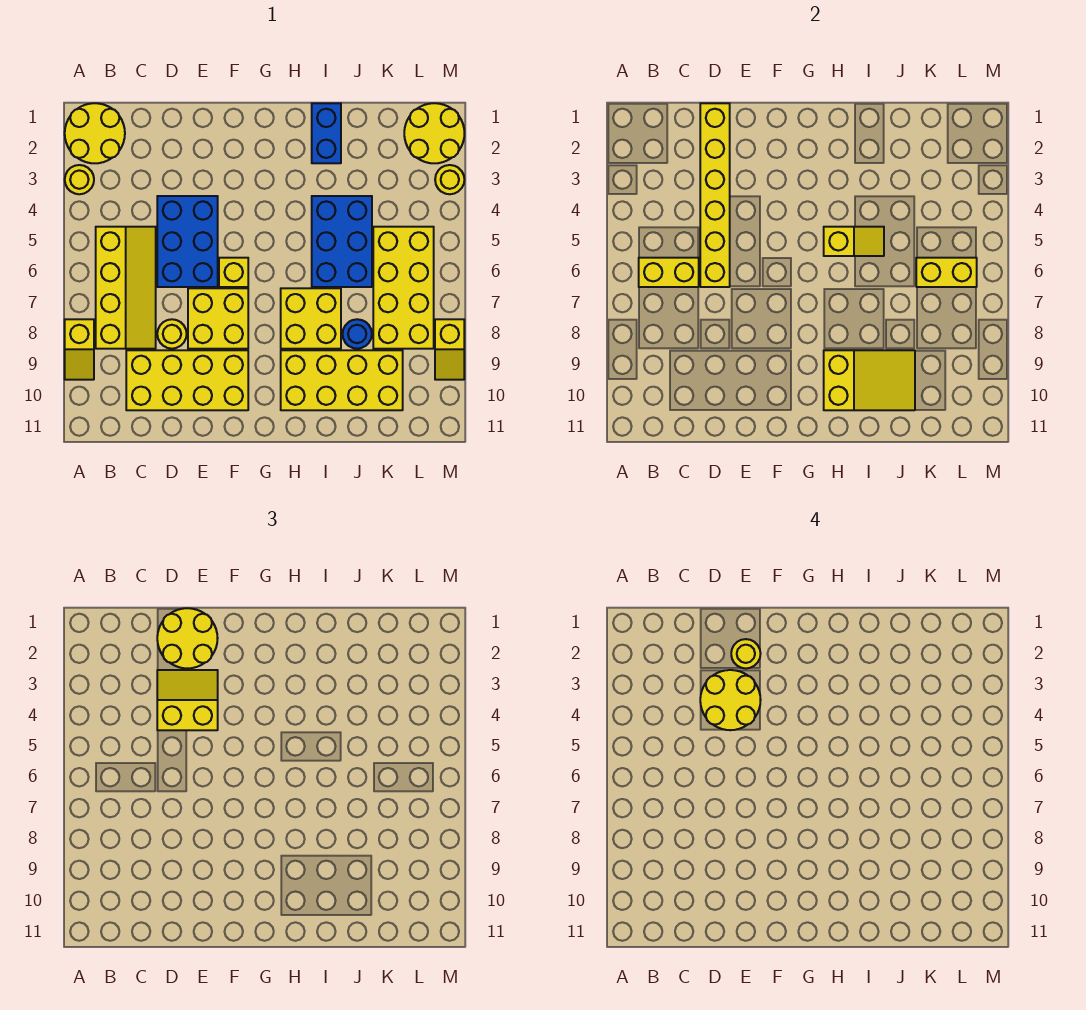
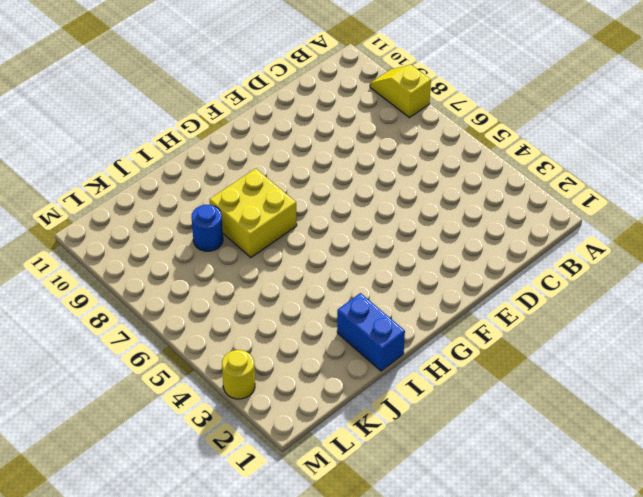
none -> yellow round brick A1:B2 level 1
none -> yellow round brick A3 level 1
none -> yellow slope B5:C8 level 1 top B

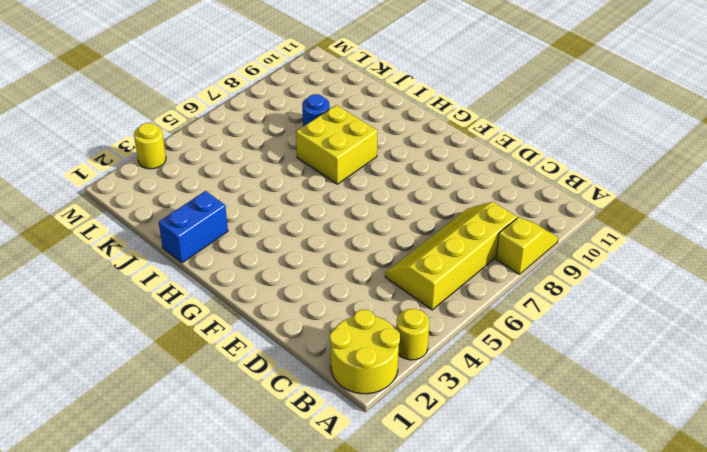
none -> yellow brick C9:F10 level 1
none -> blue brick D4:E6 level 1
none -> yellow round brick D8 level 1

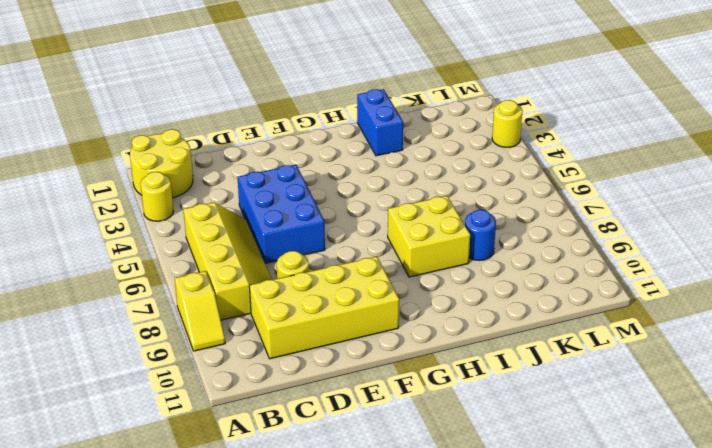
none -> yellow brick E7:F8 level 1
none -> yellow brick F6 level 1
none -> yellow brick H9:K10 level 1

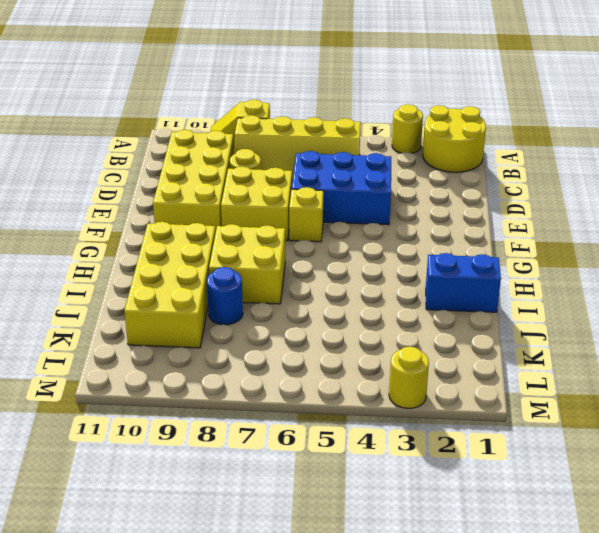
none -> blue brick I4:J6 level 1
none -> yellow brick K5:L8 level 1
none -> yellow round brick L1:M2 level 1

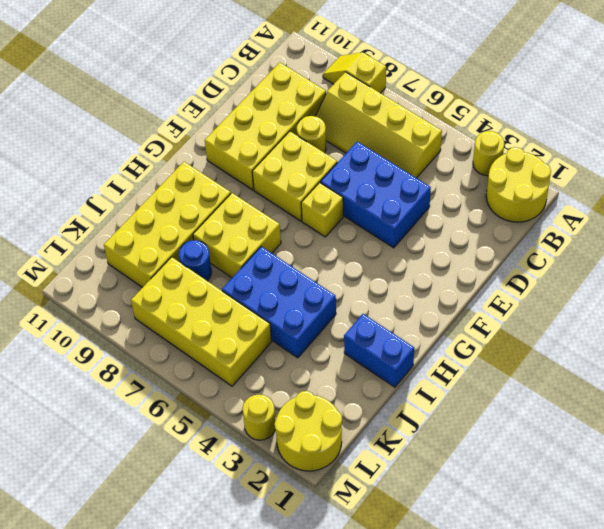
none -> yellow slope M8:M9 level 1 top 8
none -> yellow brick B6:C6 level 2
none -> yellow brick D1:D6 level 2

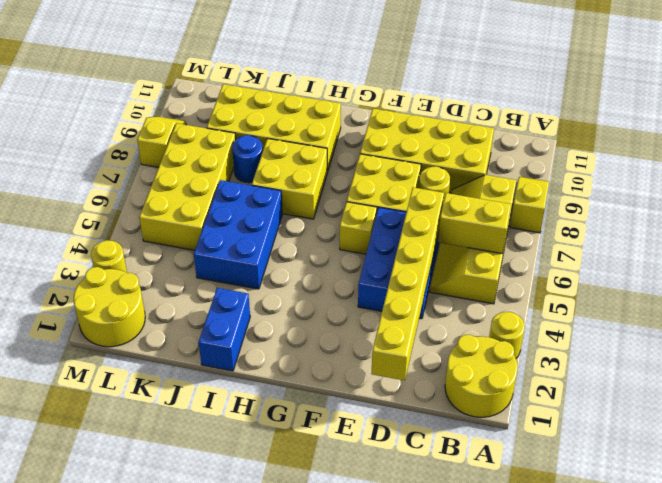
none -> yellow slope H5:I5 level 2 top H
none -> yellow slope H9:J10 level 2 top H
none -> yellow brick K6:L6 level 2

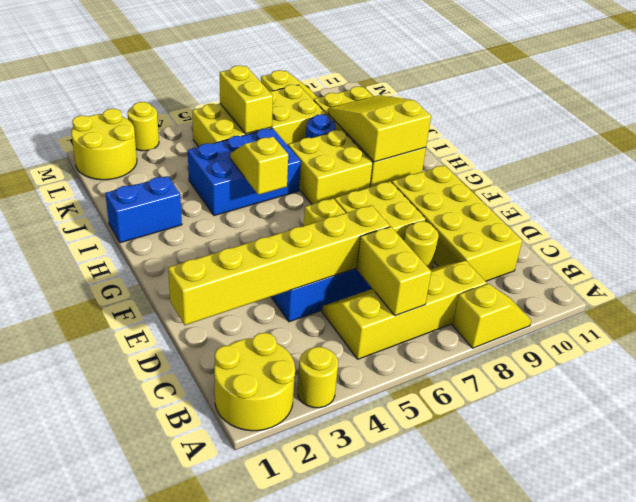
none -> yellow round brick D1:E2 level 3
none -> yellow slope D3:E4 level 3 top 4
none -> yellow round brick D3:E4 level 4

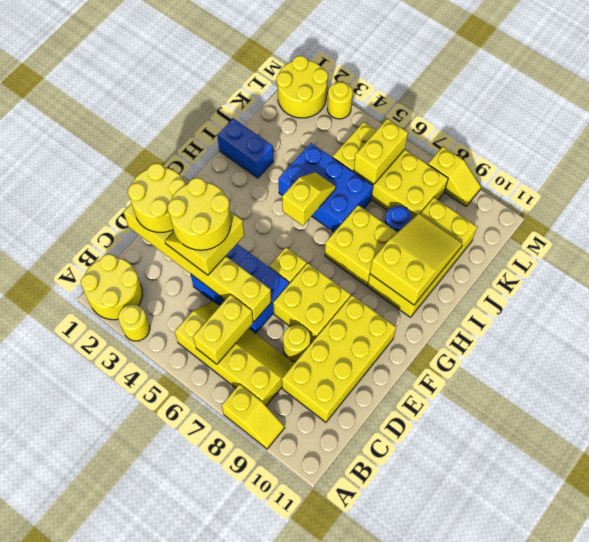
none -> yellow round brick E2 level 4

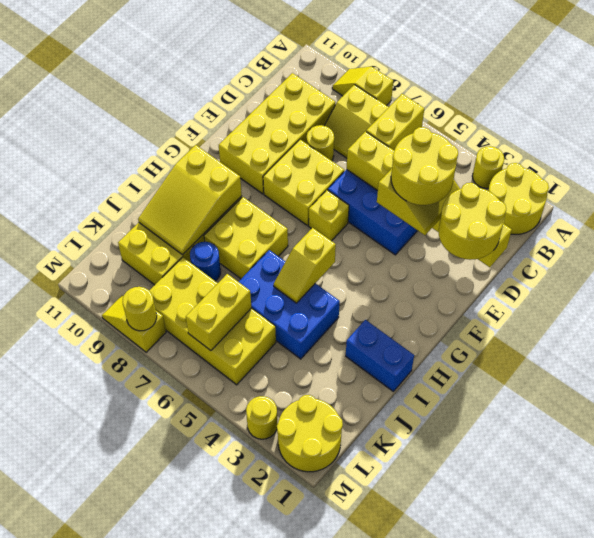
yellow round brick M8 level 2 -> yellow round brick E2 level 4

